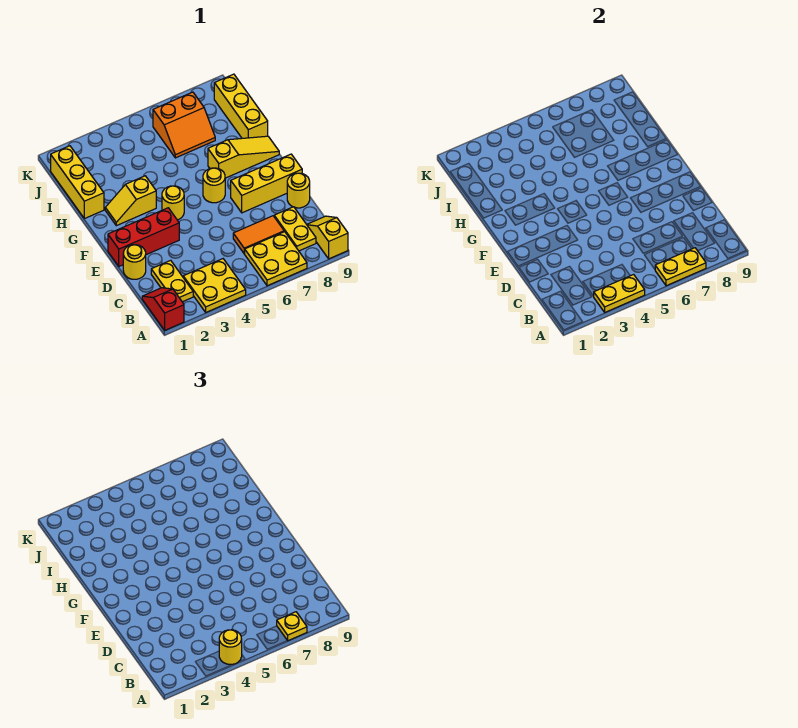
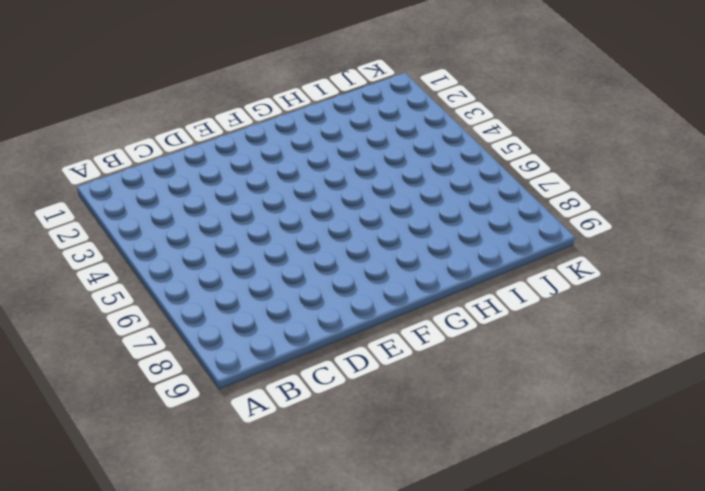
none -> red slope A1:B1 level 1 top A
none -> yellow plate A3:B4 level 1
none -> yellow plate A6:B7 level 1

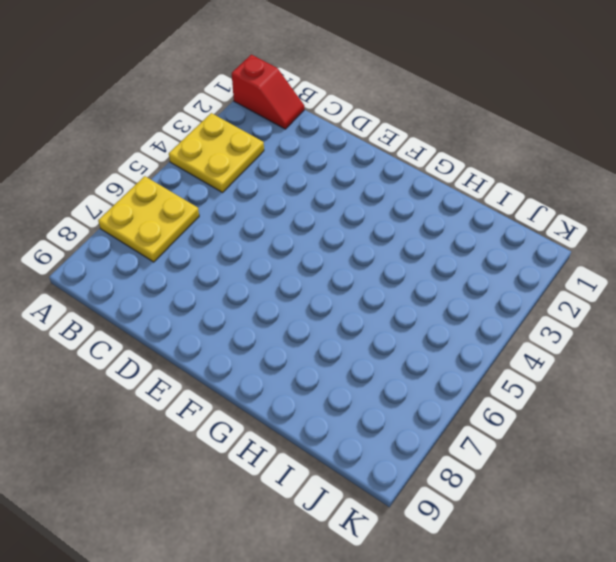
none -> yellow slope A9:B9 level 1 top A
none -> yellow plate B2:C2 level 1
none -> yellow plate B8:C8 level 1

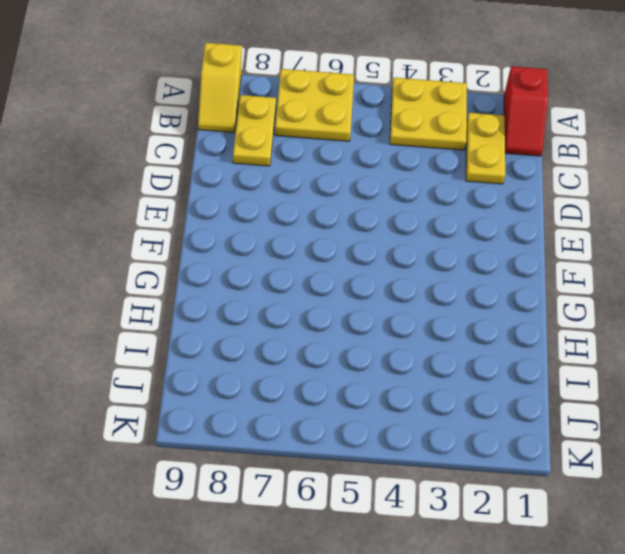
none -> orange tile C6:C7 level 1
none -> yellow round brick D1 level 1
none -> yellow round brick D9 level 1

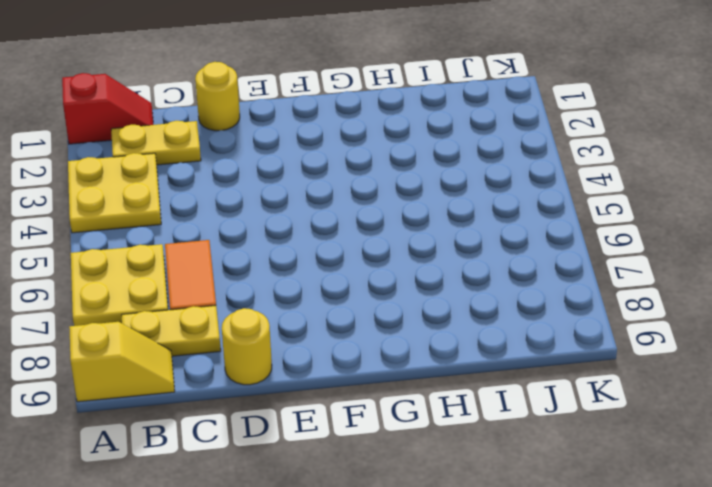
none -> red brick E1:E3 level 1
none -> yellow brick E7:E9 level 1
none -> yellow round brick F4 level 1

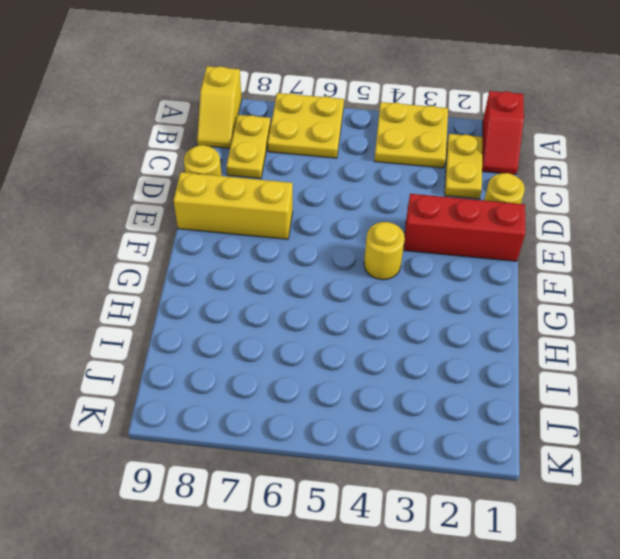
none -> orange tile C6:C7 level 1
none -> yellow round brick F6 level 1
none -> yellow slope G2:G3 level 1 top 3

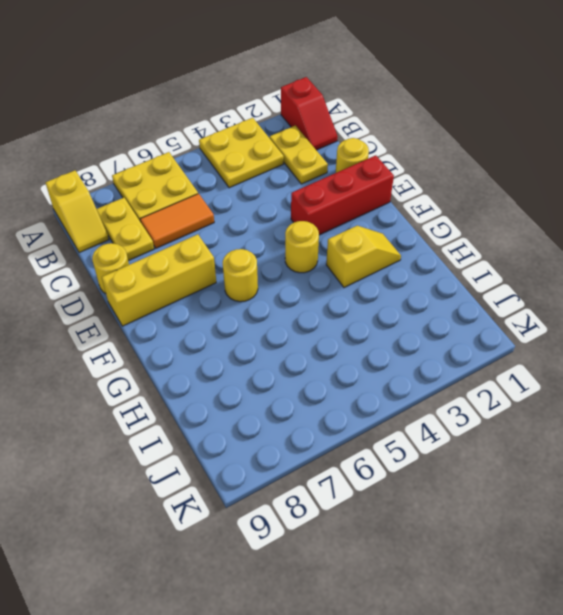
none -> yellow slope G7:G9 level 1 top 7
none -> yellow brick H1:J1 level 1
none -> yellow brick H9:J9 level 1

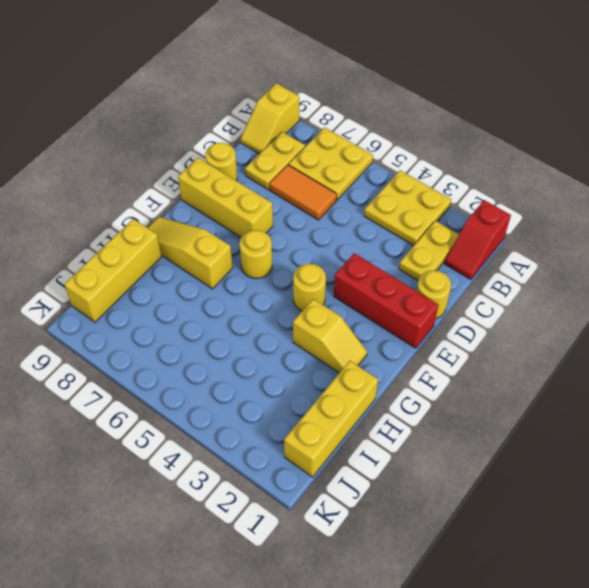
none -> orange slope I6:J7 level 1 top J
none -> yellow plate A3:A4 level 2
none -> yellow plate A6:A7 level 2

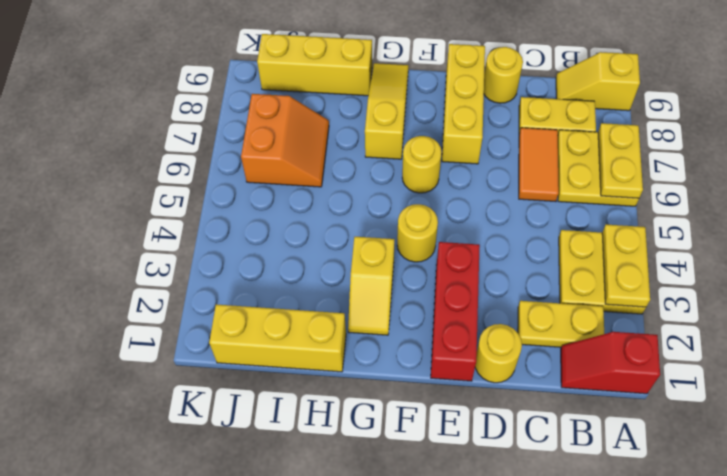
none -> yellow round brick A4 level 3
none -> yellow plate A7 level 3

